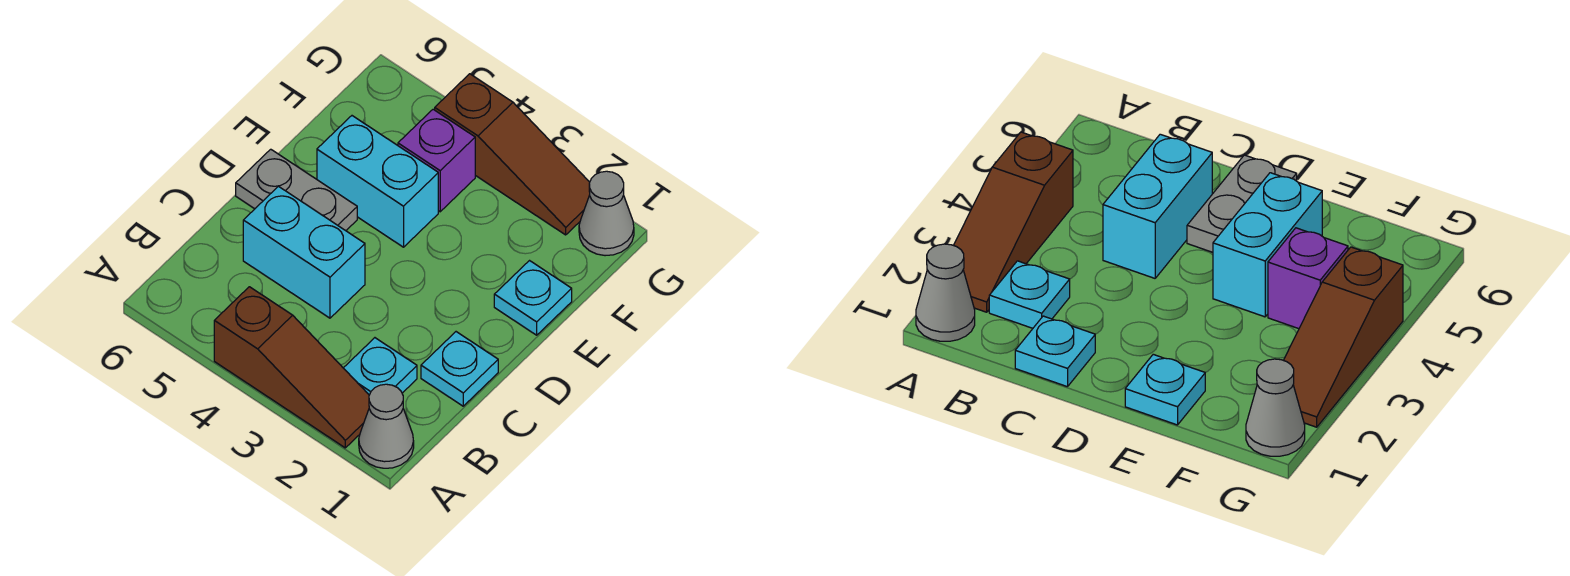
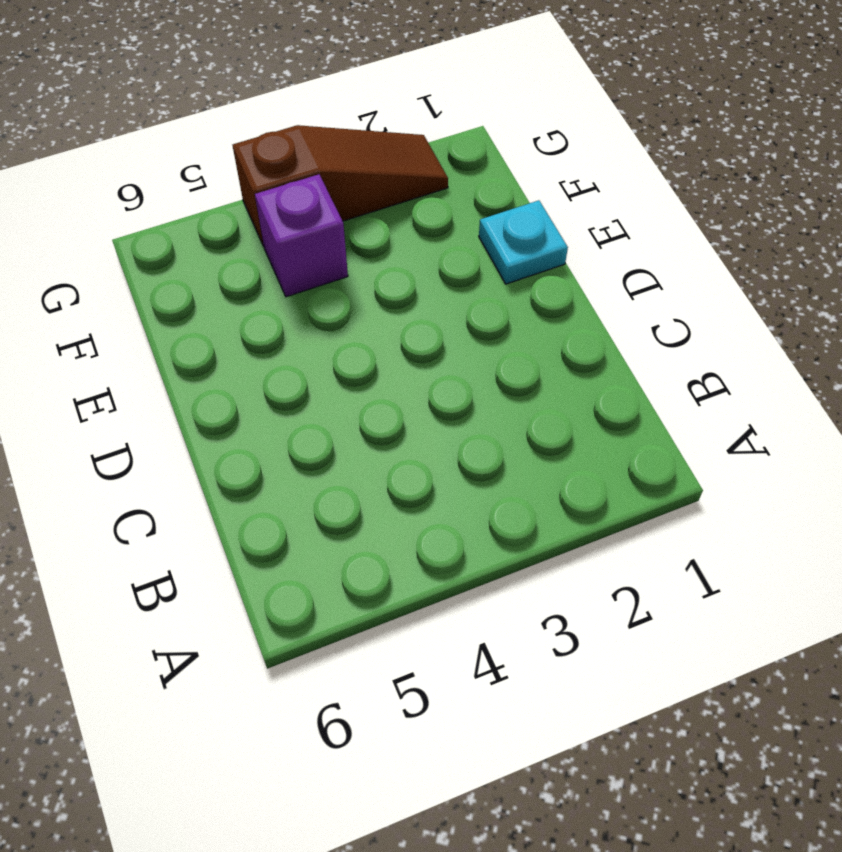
none -> grey cone A1 level 1
none -> brown slope A2:A4 level 1 top 4

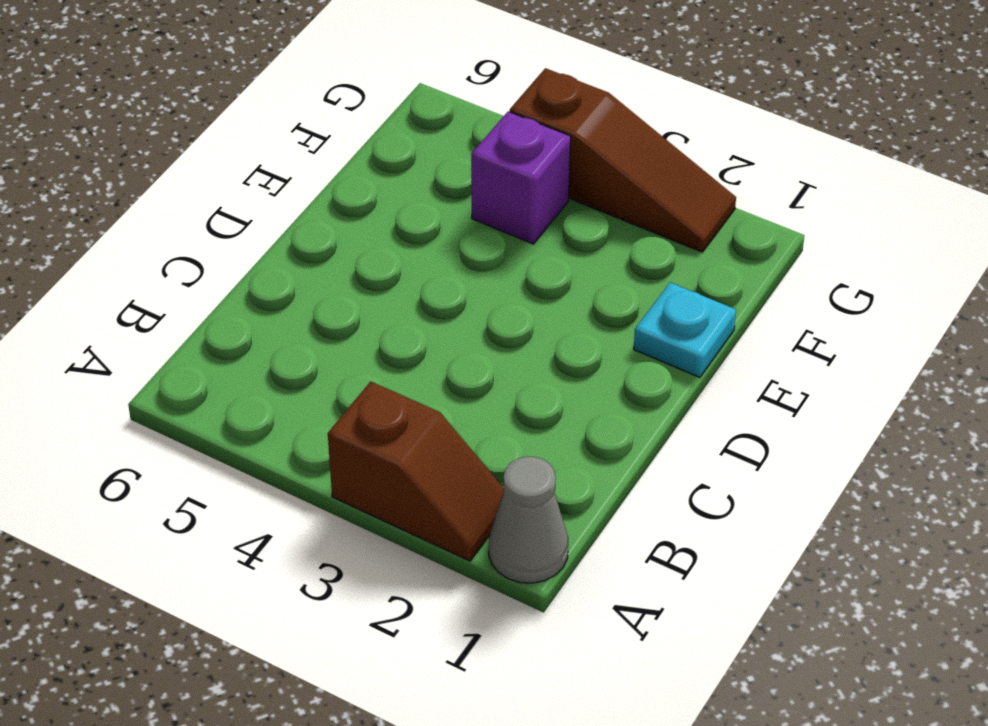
brown slope A2:A3 level 1 top 3 -> brown slope A2:A4 level 1 top 4
none -> cyan plate B2 level 1
none -> cyan plate C1 level 1

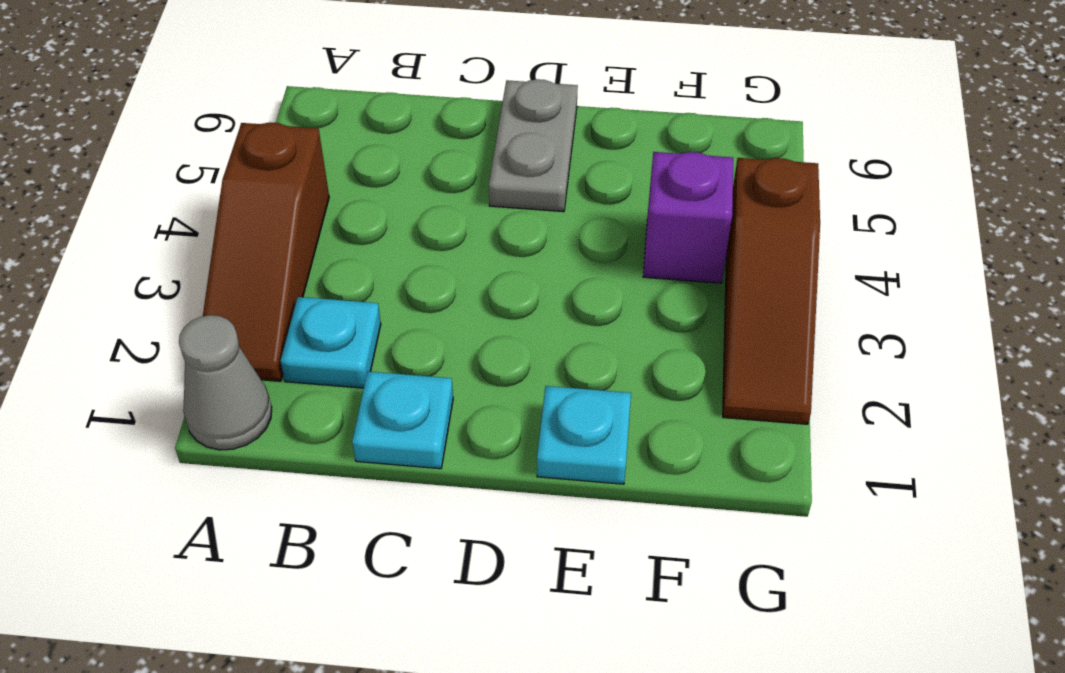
none -> cyan brick C4:C5 level 1
none -> cyan brick E4:E5 level 1

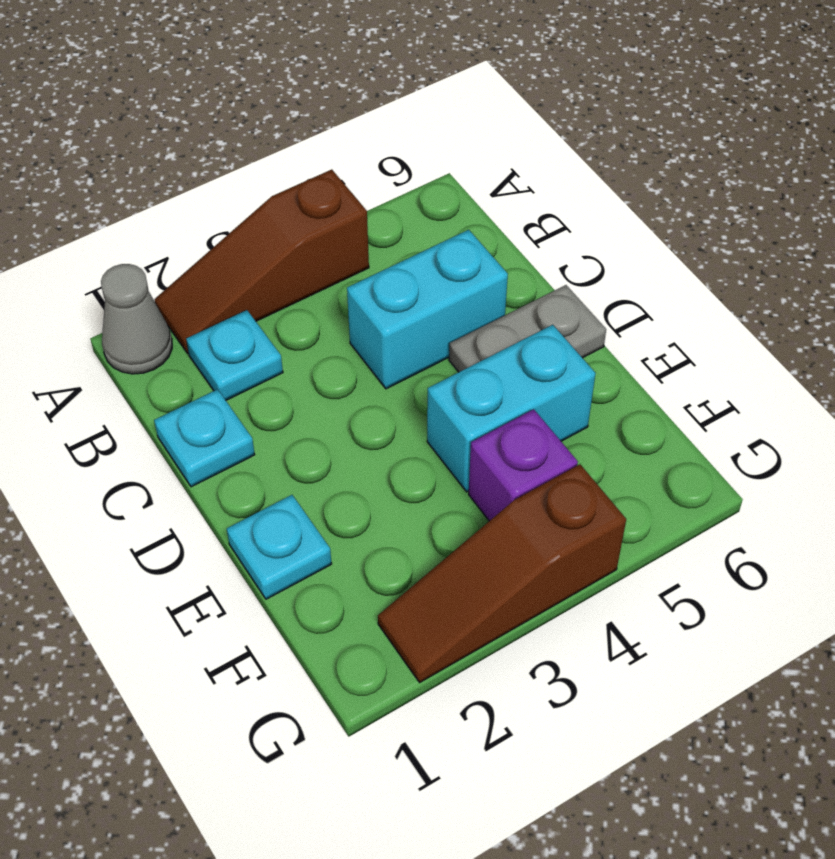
none -> grey cone G1 level 1

